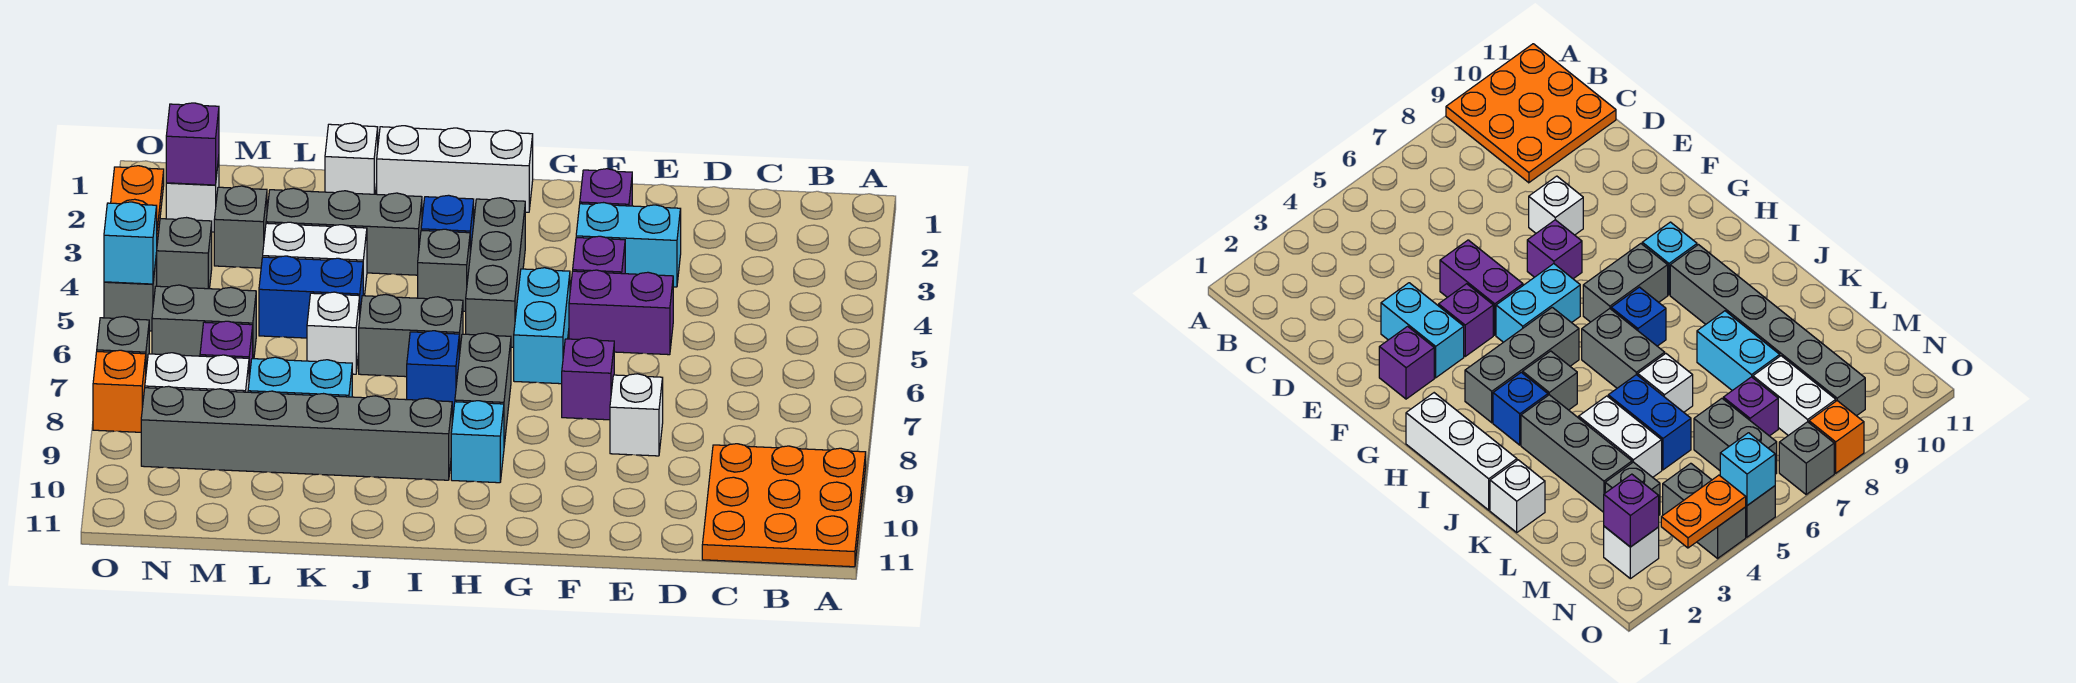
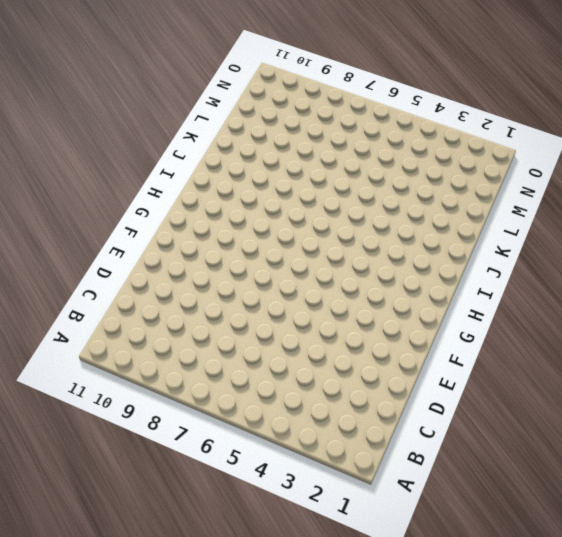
none -> orange plate A9:C11 level 1
none -> cyan brick E3:F3 level 1
none -> purple brick E5:F5 level 1
none -> white brick E8 level 1

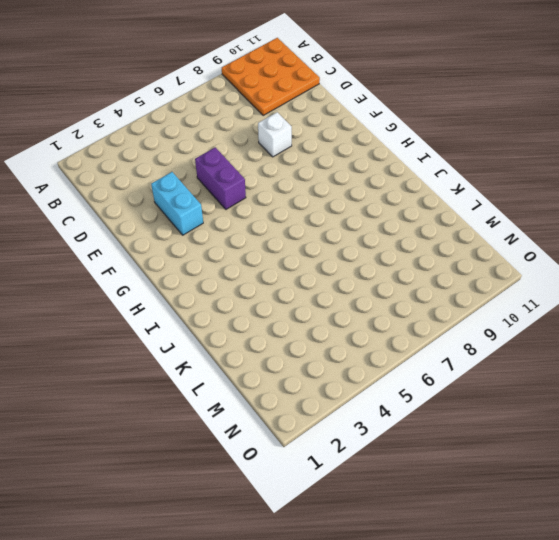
none -> purple brick F2 level 1
none -> purple brick F4 level 1
none -> purple brick F7 level 1
none -> cyan brick G5:G6 level 1

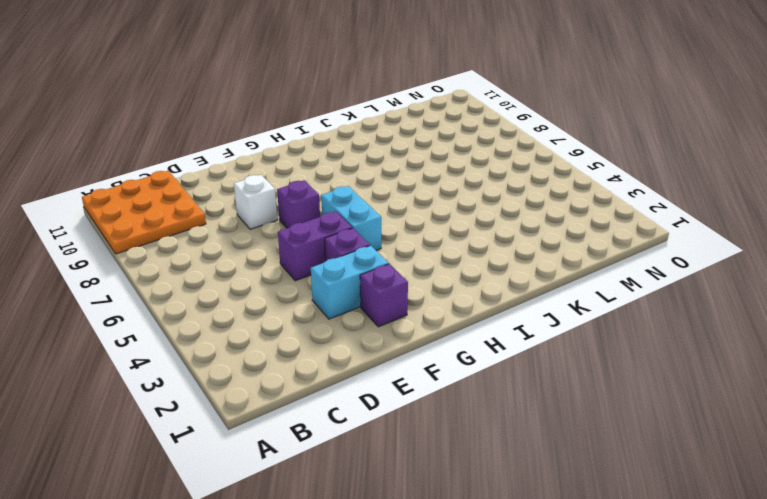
none -> white brick H1:J1 level 1
none -> grey brick H3:H5 level 1
none -> grey brick H7:H8 level 1
none -> cyan brick H9 level 1

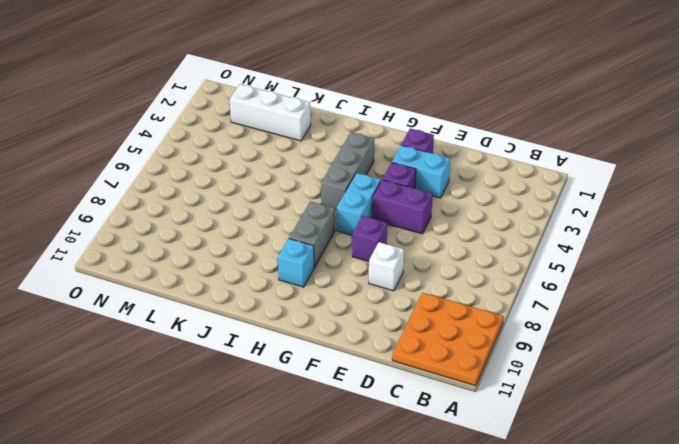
white brick K2:M2 level 1 -> white brick H1:J1 level 1
none -> blue brick I3 level 1
none -> grey brick I4 level 1
none -> grey brick I6:J6 level 1
none -> blue brick I7 level 1

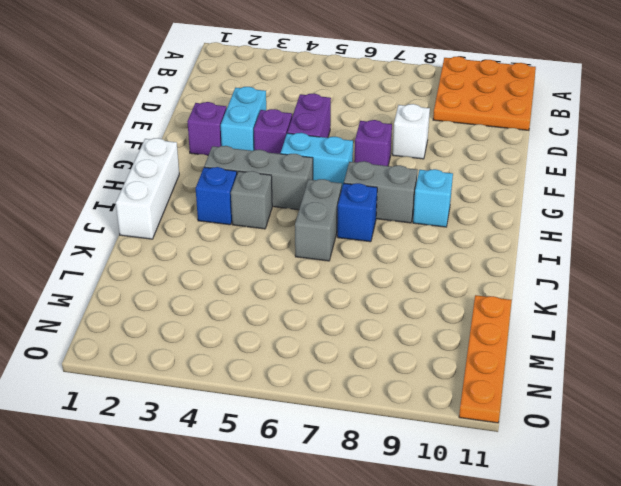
orange plate L11:O11 level 1 -> none
none -> grey brick I9:N9 level 1
none -> grey brick J3:L3 level 1
none -> white brick K1 level 1
none -> white brick K4:L4 level 1

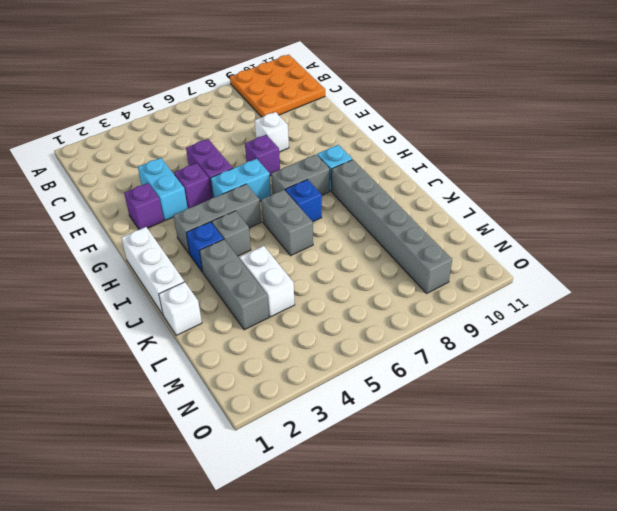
none -> blue brick K5:L5 level 1
none -> white brick K6 level 1
none -> cyan brick K8:L8 level 1
none -> grey brick M3 level 1

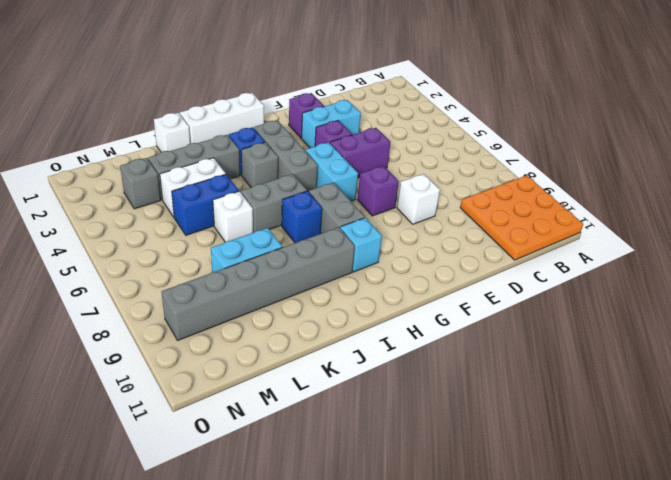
none -> grey brick M6:N6 level 1
none -> purple brick M7 level 1
none -> white brick M8:N8 level 1
none -> white brick N2 level 1

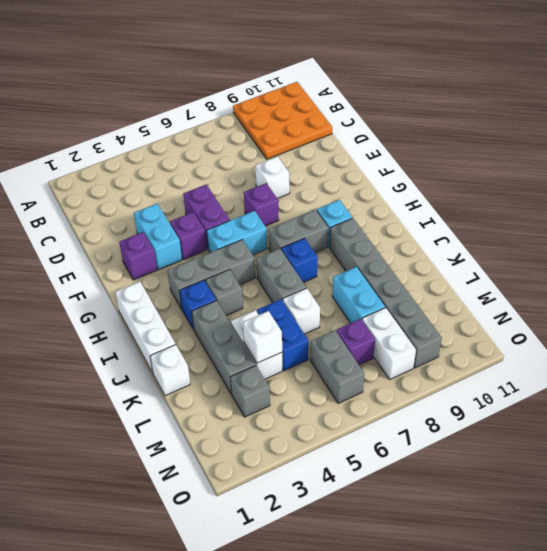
white brick L4 level 2 -> white brick N2 level 1
none -> grey brick N4:O4 level 1
none -> grey brick O5 level 1
none -> grey brick O7 level 1
none -> orange brick O8 level 1

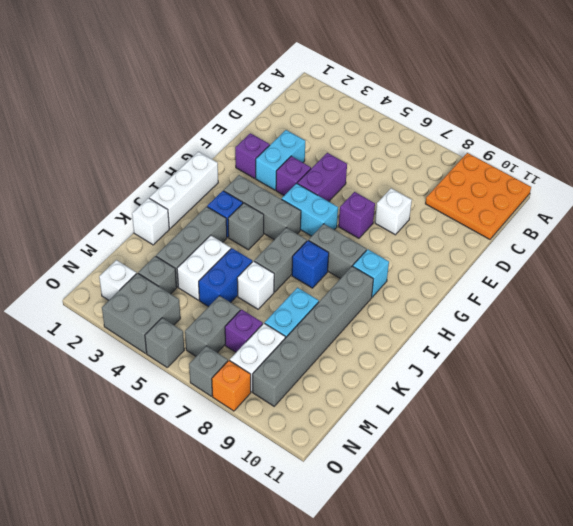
grey brick N3:O4 level 1 -> grey brick N4:O4 level 1
none -> purple brick N2 level 2
none -> orange plate O3:O4 level 2
none -> cyan brick O5 level 2

